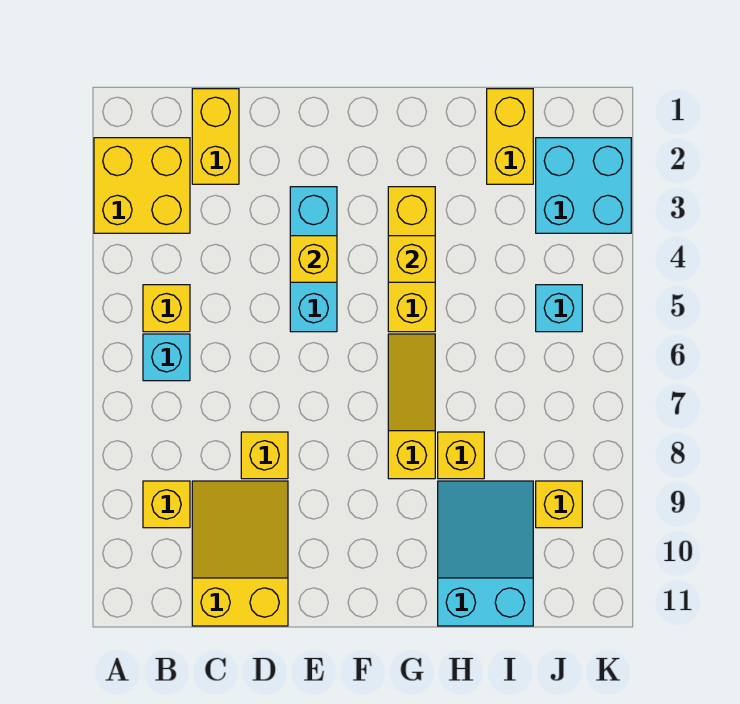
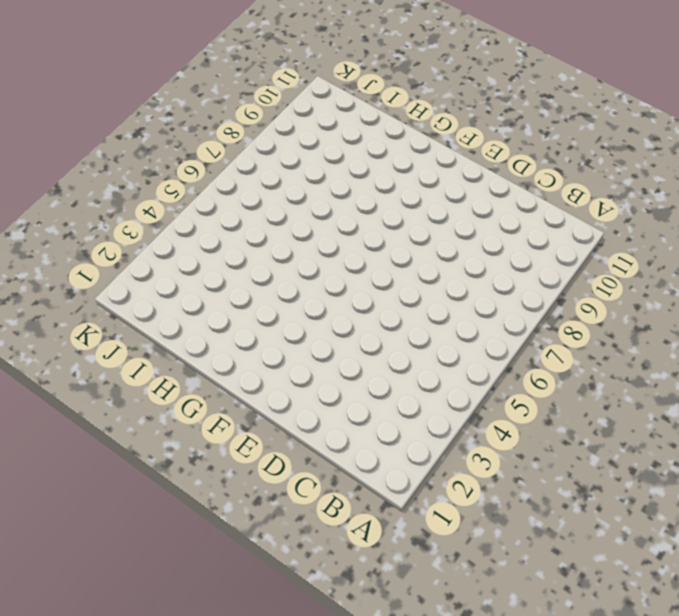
none -> yellow brick A2:B3 level 1
none -> yellow brick B5 level 1
none -> cyan brick B6 level 1

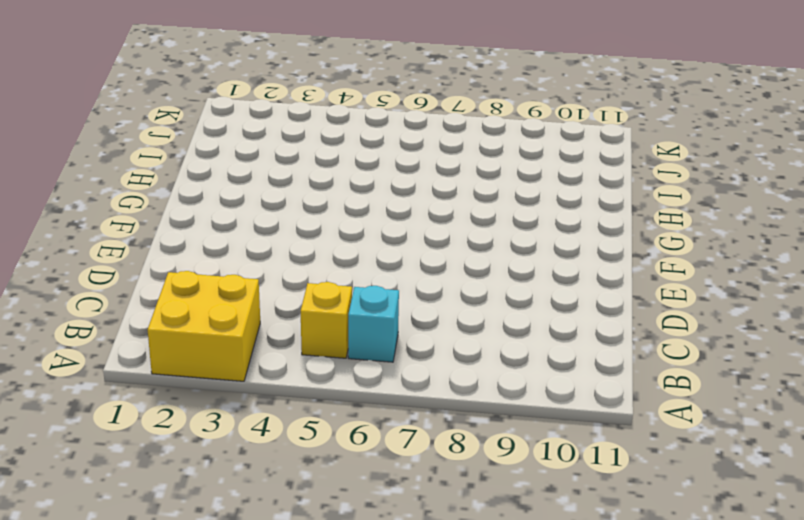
none -> yellow brick B9 level 1
none -> yellow brick C1:C2 level 1
none -> yellow slope C9:D11 level 1 top 11

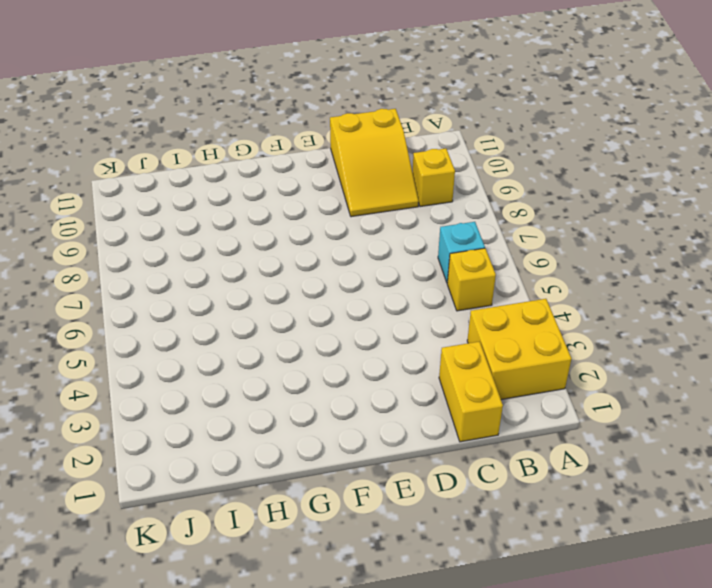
none -> yellow brick D8 level 1
none -> cyan brick E3:E5 level 1
none -> yellow brick G3:G5 level 1

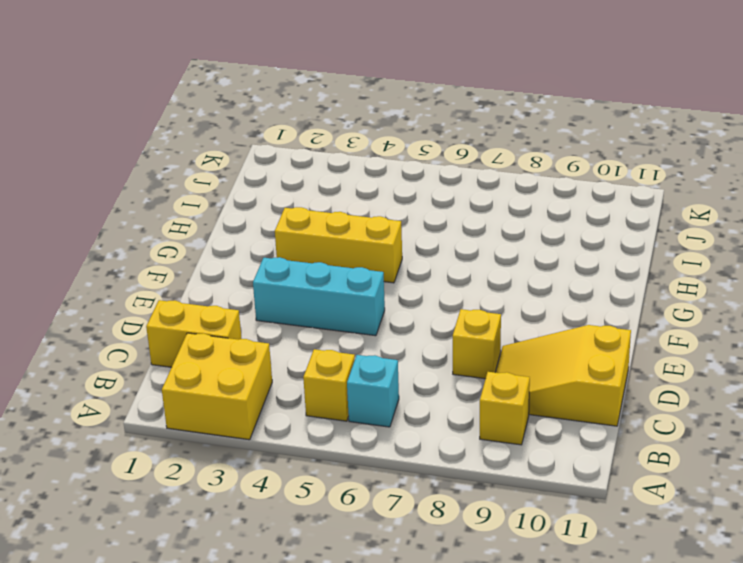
none -> yellow slope G6:G8 level 1 top 8
none -> yellow brick H8 level 1
none -> cyan slope H9:I11 level 1 top 11

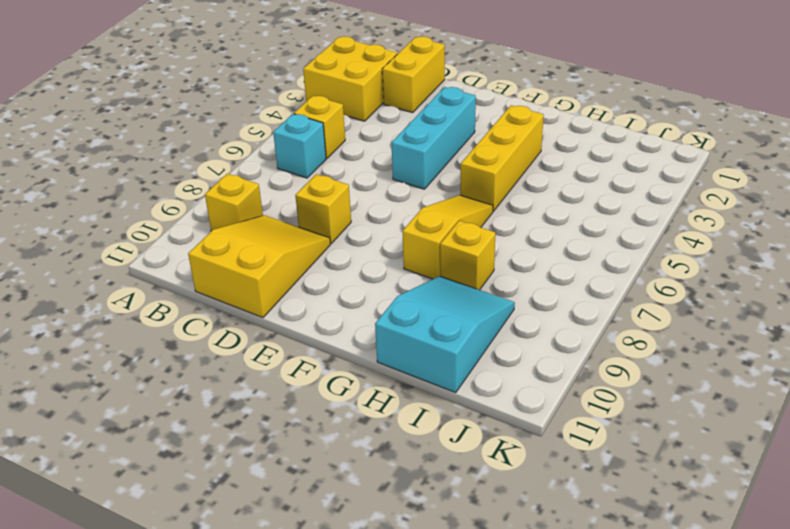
none -> yellow brick I1:I2 level 1
none -> cyan brick J2:K3 level 1
none -> cyan brick J5 level 1

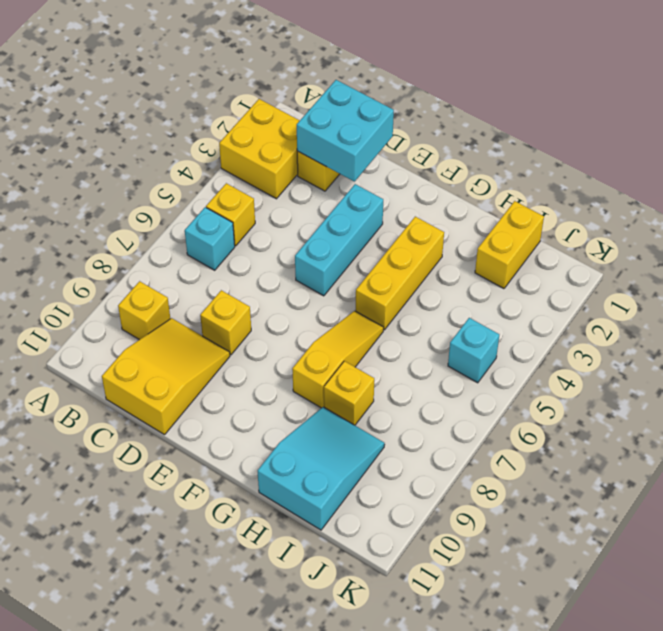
cyan brick C1:D2 level 2 -> cyan brick J2:K3 level 1
none -> yellow brick J9 level 1
none -> yellow brick E4 level 2
none -> yellow brick G4 level 2

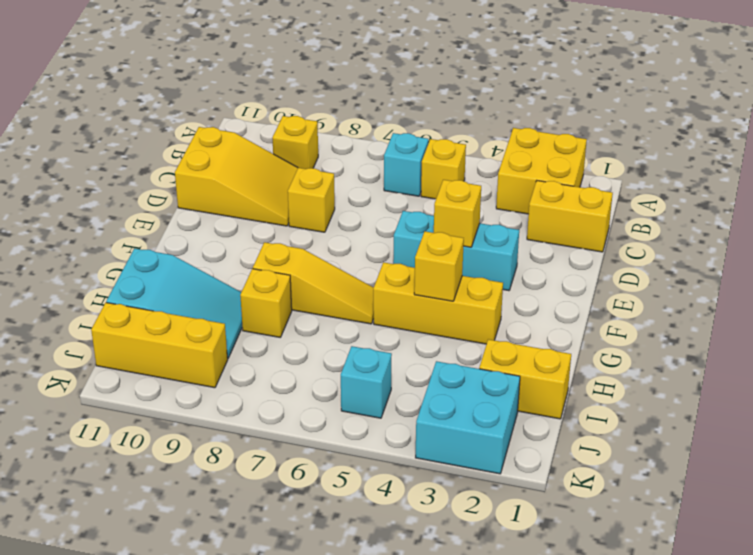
yellow brick J9:J11 level 1 -> yellow brick J9 level 1

